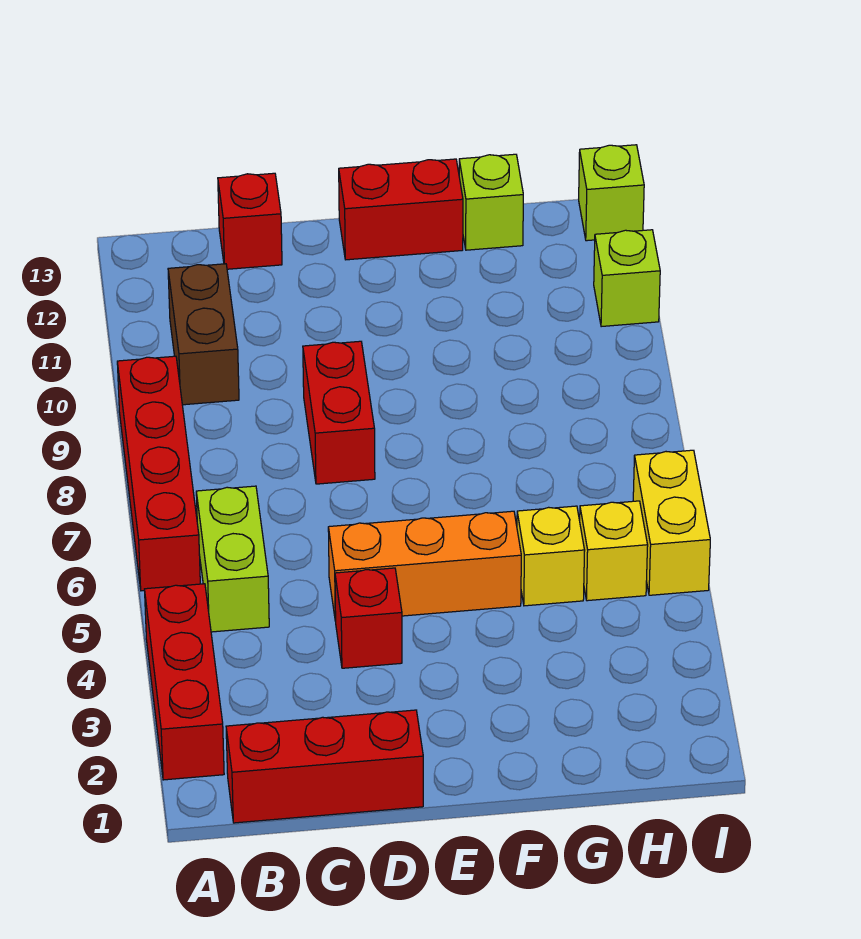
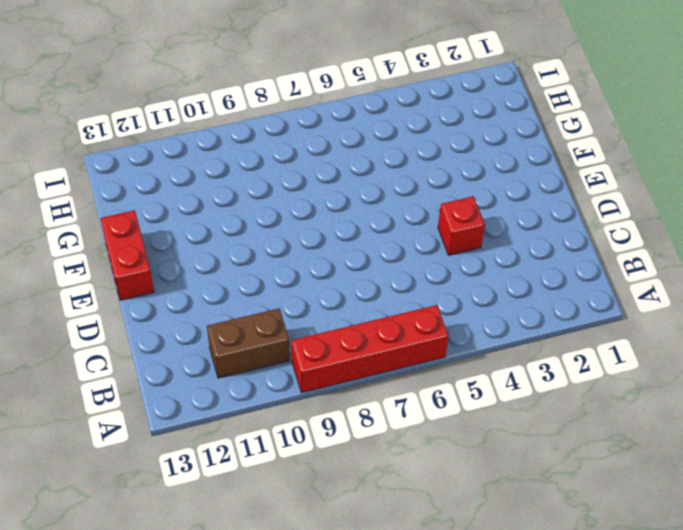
none -> red brick A2:A4 level 1
none -> red brick B1:D1 level 1
none -> lime brick B5:B6 level 1

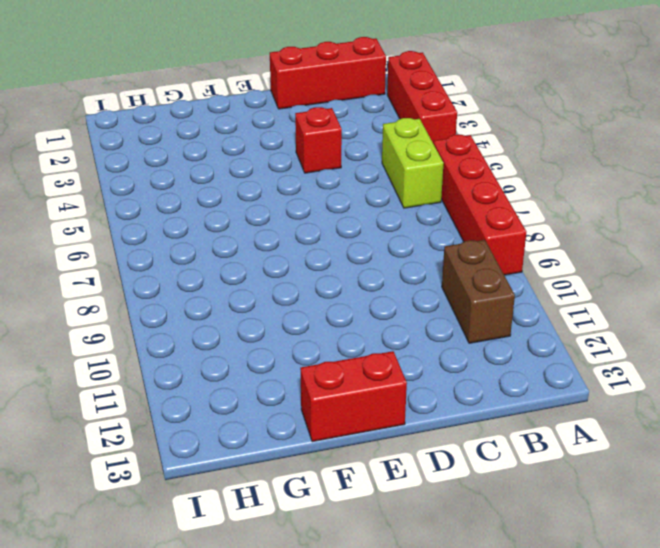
none -> red brick C13 level 1
none -> orange brick D5:F5 level 1
none -> red brick D8:D9 level 1

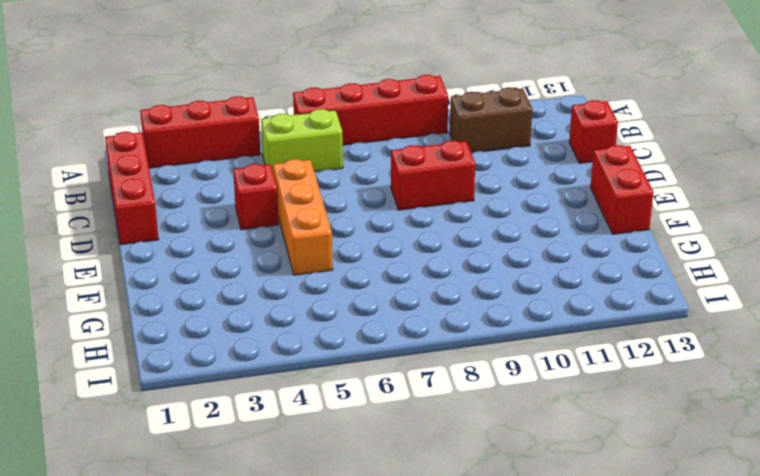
none -> yellow brick G5 level 1
none -> lime brick G13 level 1
none -> yellow brick H5 level 1

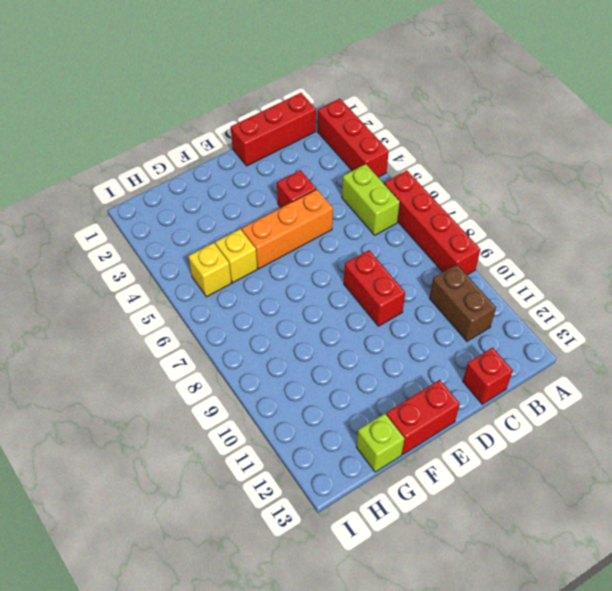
none -> yellow brick I5:I6 level 1
none -> lime brick I11 level 1
none -> lime brick I13 level 1

